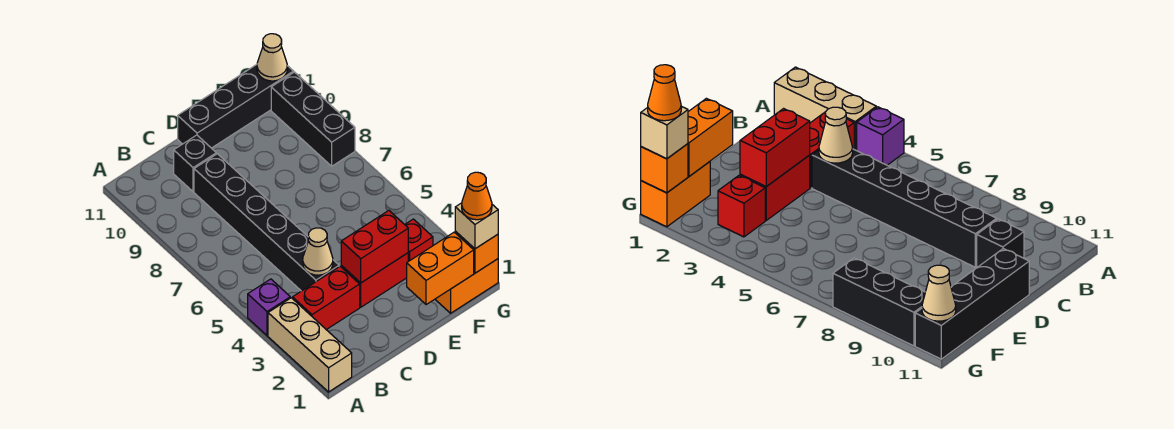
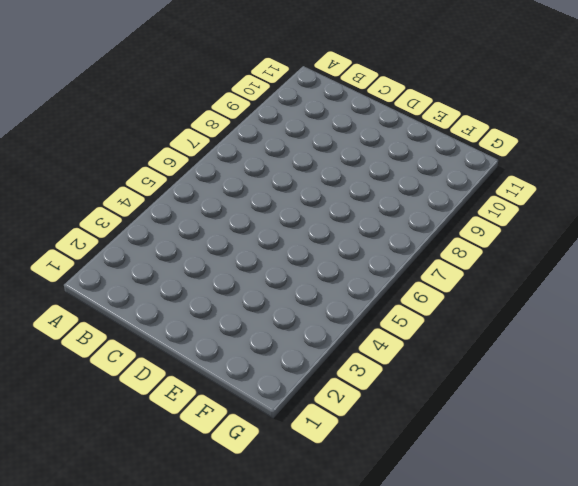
none -> tan brick A1:A3 level 1
none -> purple brick A4 level 1
none -> red brick B3:C3 level 1

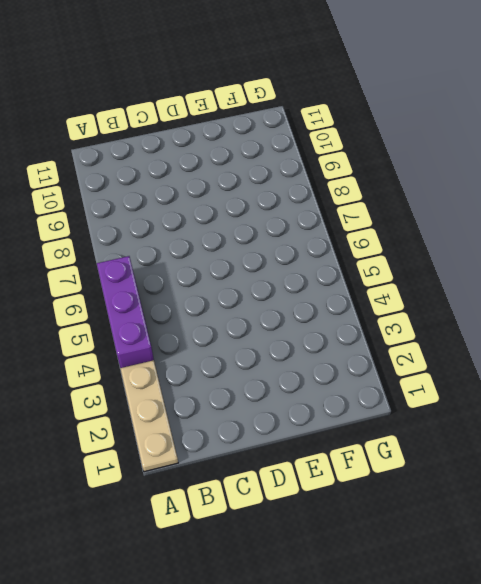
tan plate A1:A3 level 1 -> tan brick A1:A3 level 1
purple brick A4:A6 level 1 -> purple brick A4 level 1
none -> red brick B3:C3 level 1
none -> black brick C4:C9 level 1
none -> black brick C10 level 1

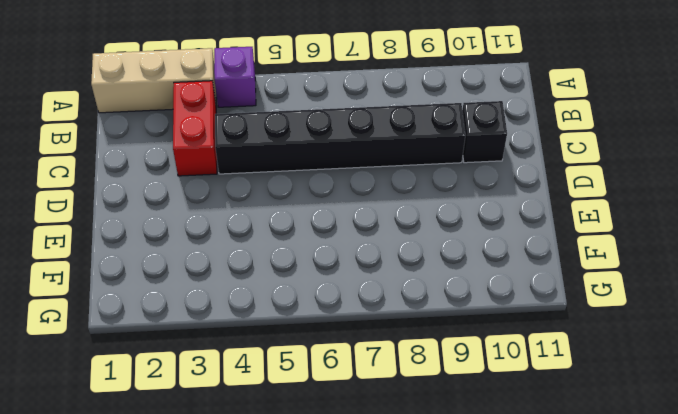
none -> red brick D3:E3 level 1
none -> black brick D11:G11 level 1
none -> orange brick F1:G1 level 1

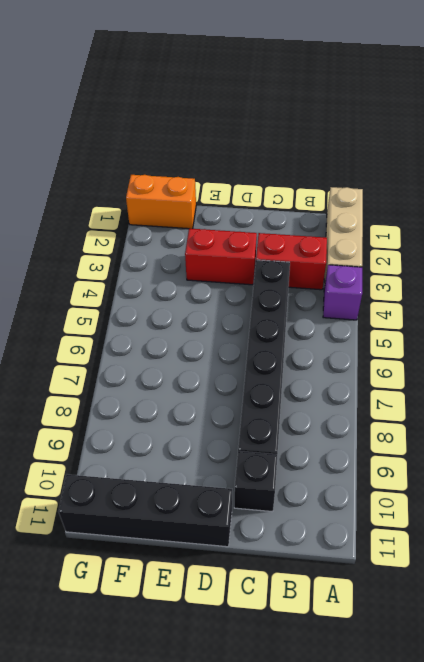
none -> red brick F3 level 1
none -> black brick G8:G10 level 1
none -> tan cone C4 level 2

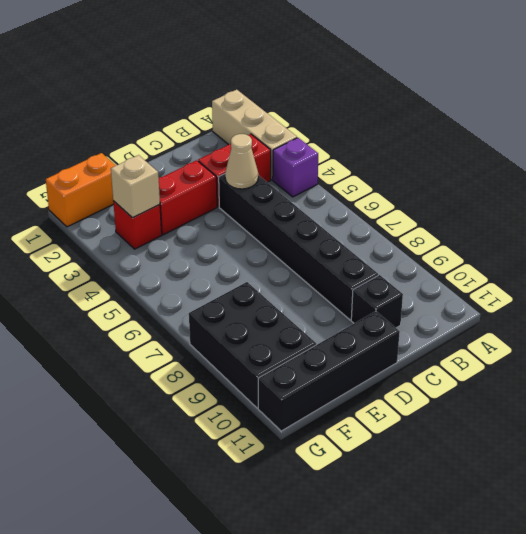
tan brick F3 level 2 -> tan brick G1 level 3
black brick F8:G10 level 1 -> black brick G8:G10 level 1
none -> red brick D3:E3 level 2
none -> orange brick E1:F1 level 2
none -> orange brick G1 level 2

